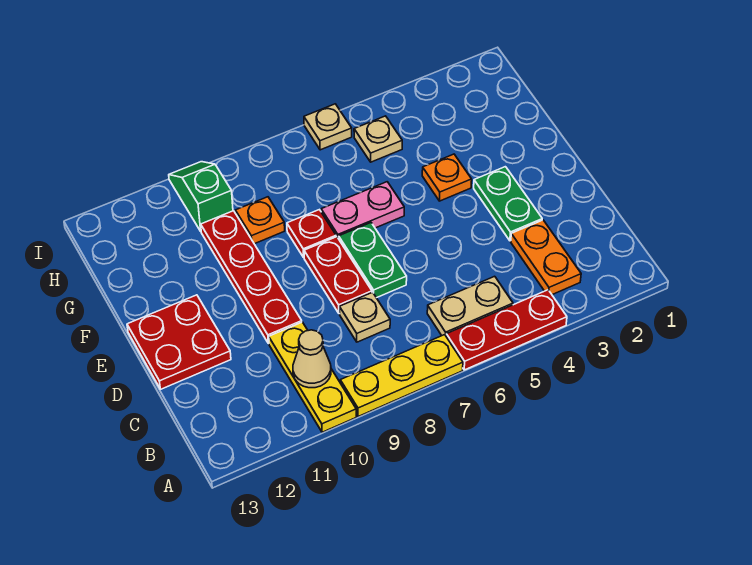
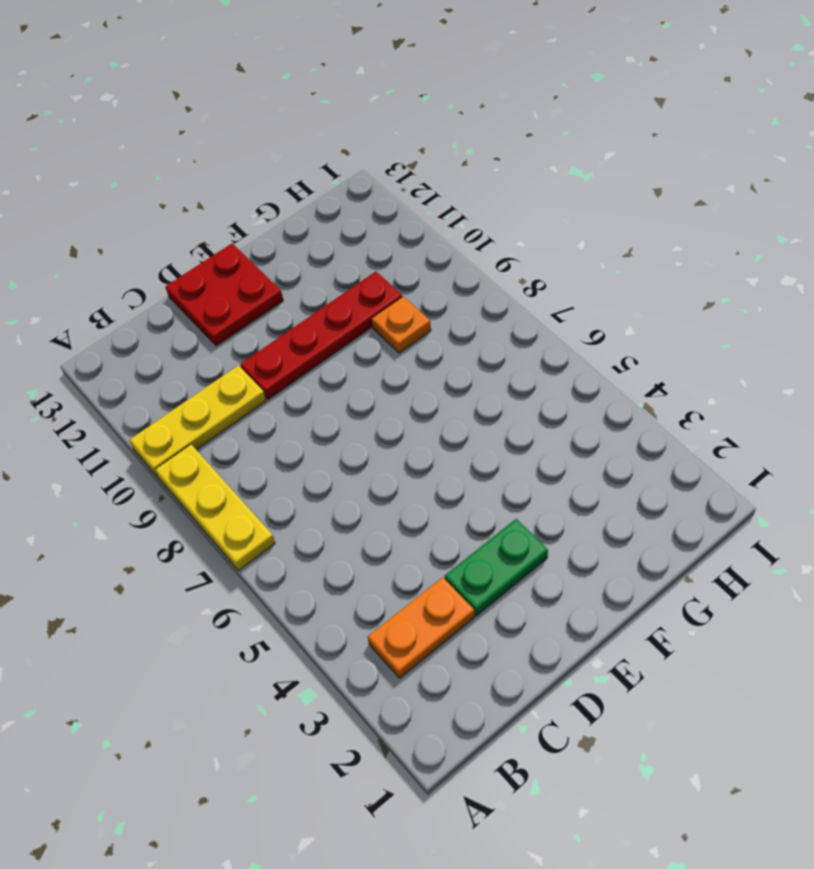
none -> red plate A4:A6 level 1
none -> tan plate B5:B6 level 1
none -> tan plate C8 level 1

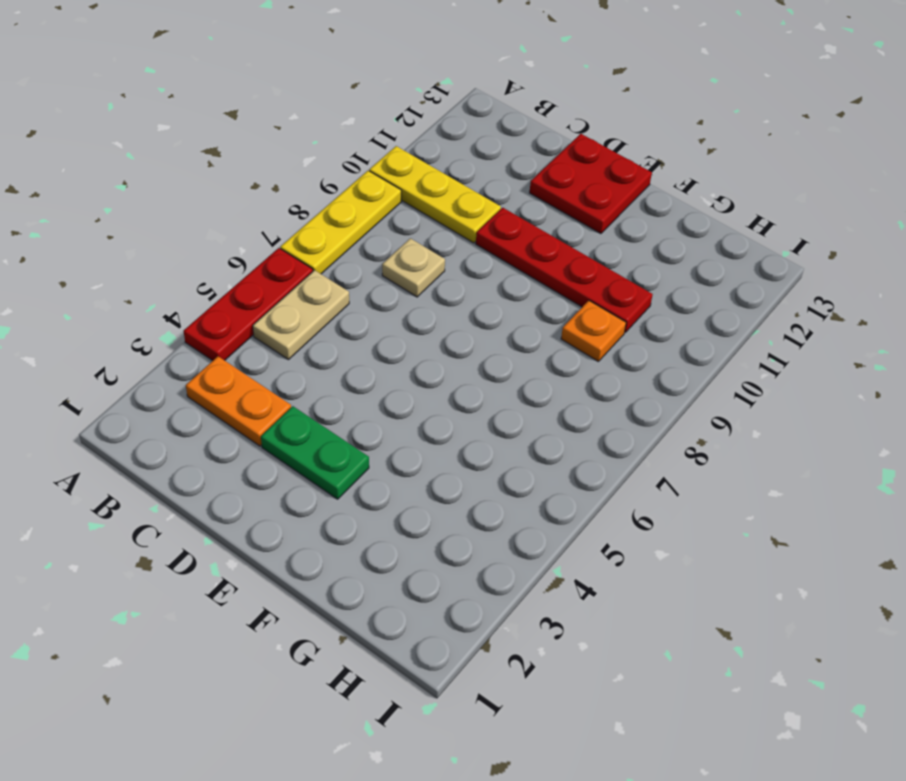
none -> green plate D7:E7 level 1
none -> red plate D8:E8 level 1
none -> orange plate F4 level 1

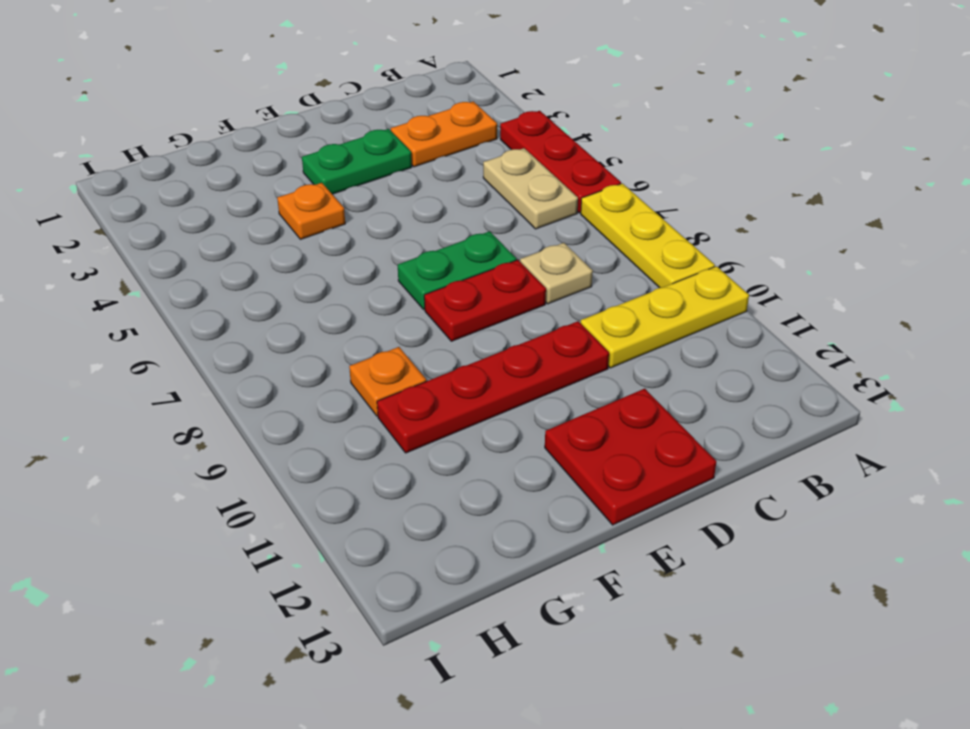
none -> pink plate F6:F7 level 1
none -> red plate F8 level 1
none -> tan plate H5 level 1

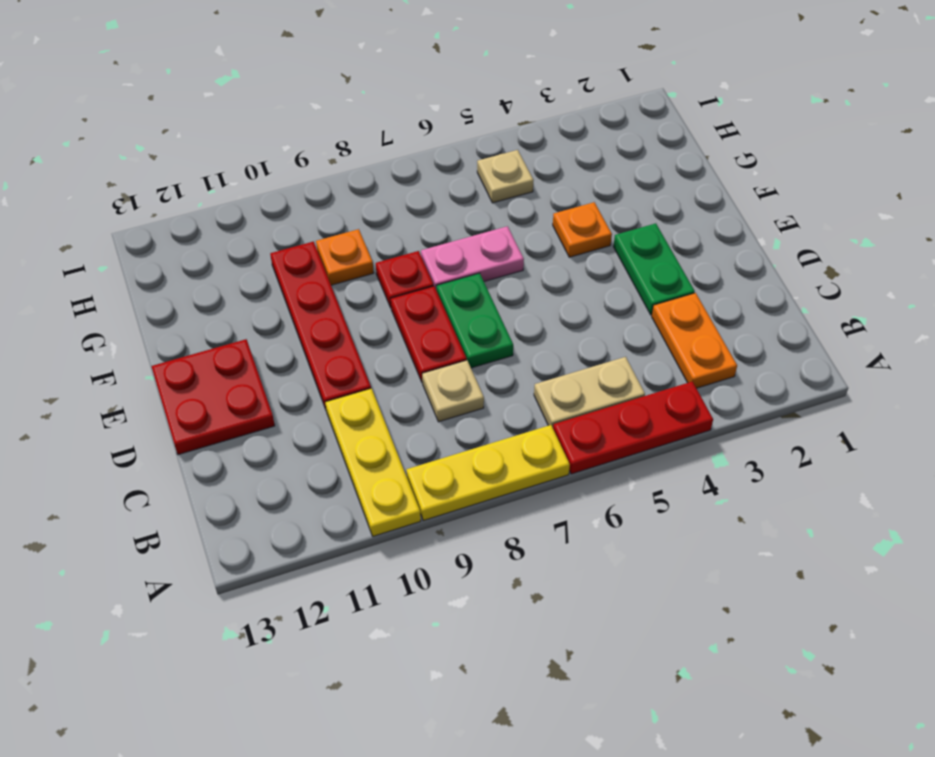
none -> green slope H10:I10 level 1 top H
none -> tan plate I6 level 1
none -> tan cone B10 level 2

